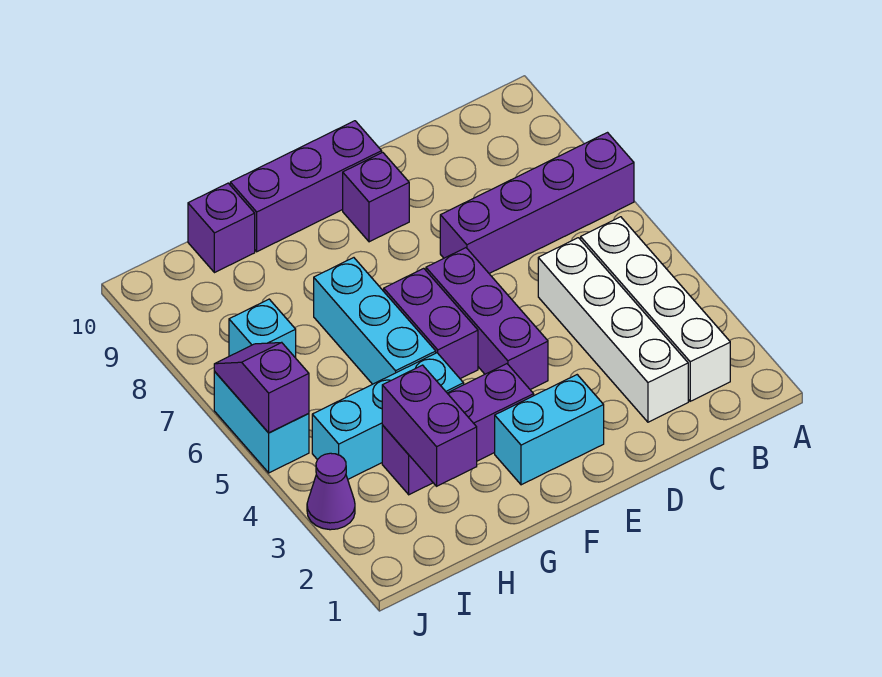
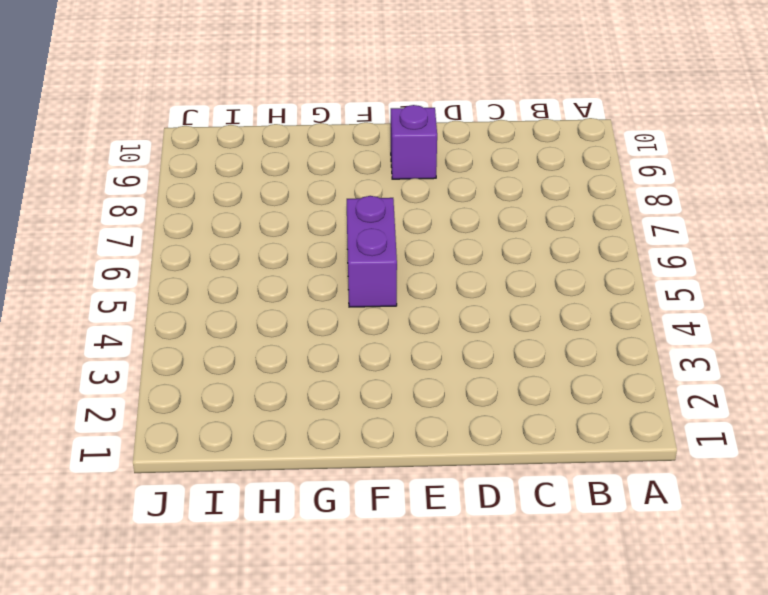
none -> purple brick A7:D7 level 1
none -> white brick B2:B5 level 1
none -> white brick C2:C5 level 1

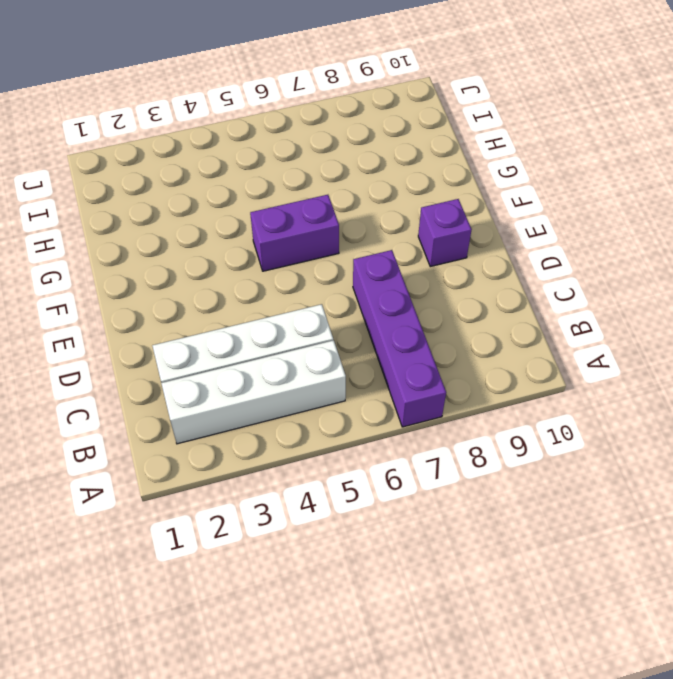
none -> cyan brick E2:F2 level 1
none -> purple brick E4:E6 level 1
none -> purple brick E10:G10 level 1

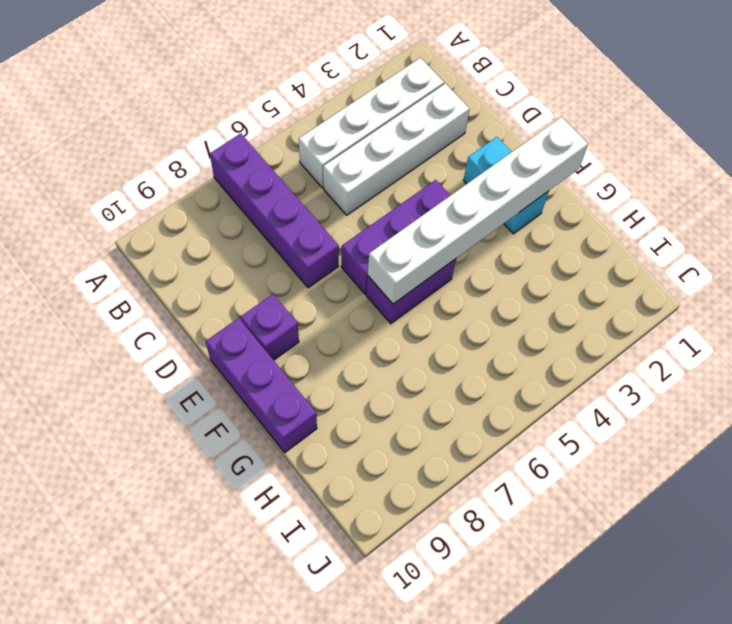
white brick F1:F6 level 2 -> none
none -> purple brick F3:H3 level 1
none -> cyan brick G4:I4 level 1
none -> cyan brick G5:G7 level 1

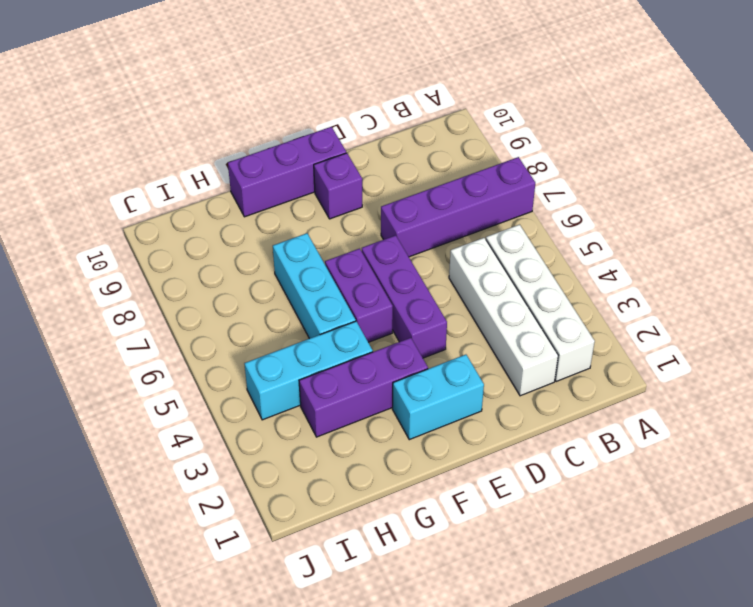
none -> purple brick H10 level 1
none -> cyan brick I7 level 1
none -> purple cone J3 level 1

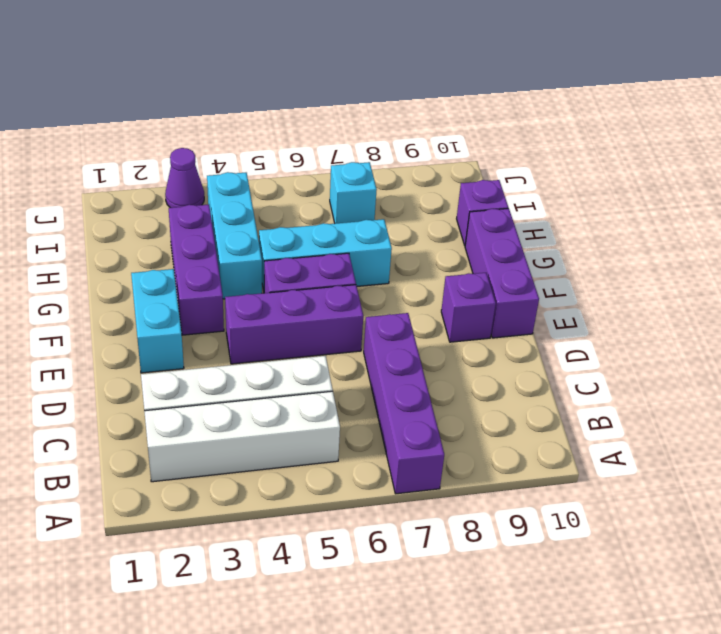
none -> cyan brick J5:J6 level 1
none -> purple brick H2:H3 level 2
none -> purple slope J5:J6 level 2 top 5

